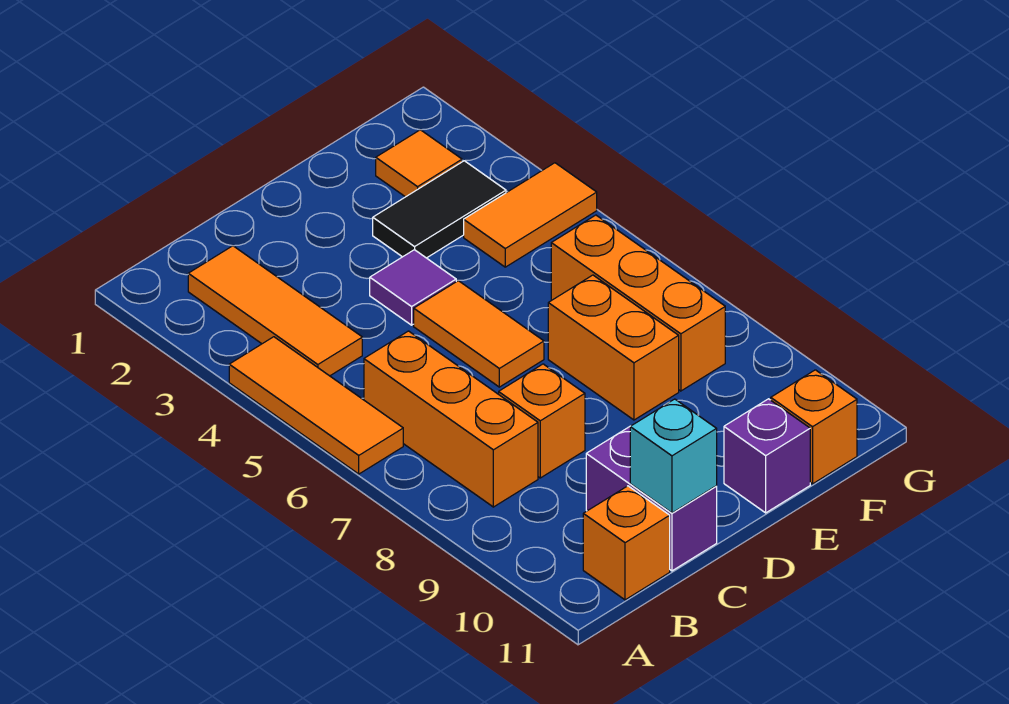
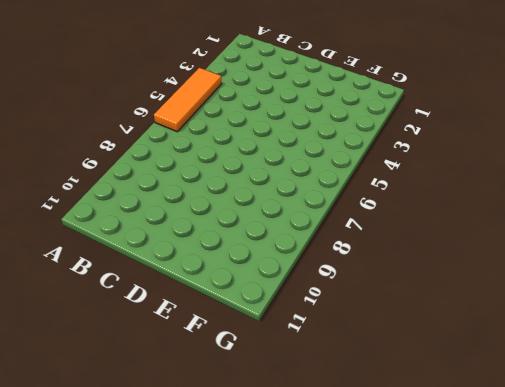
none -> orange tile B2:B4 level 1
none -> orange brick B6:B8 level 1
none -> orange brick B11 level 1

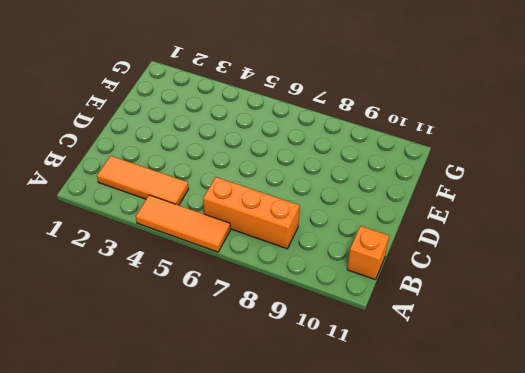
none -> orange brick C8 level 1
none -> purple brick C10:C11 level 1
none -> purple tile D4 level 1

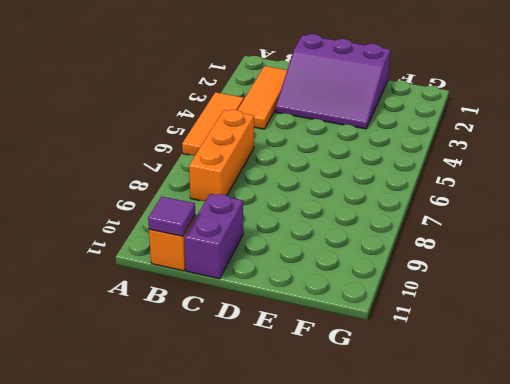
purple tile B11 level 2 -> purple tile D4 level 1
purple slope C1:E3 level 1 top 1 -> black tile E3:F3 level 1
none -> orange brick C8 level 1
none -> orange tile D5:D6 level 1
none -> orange brick E7:E8 level 1

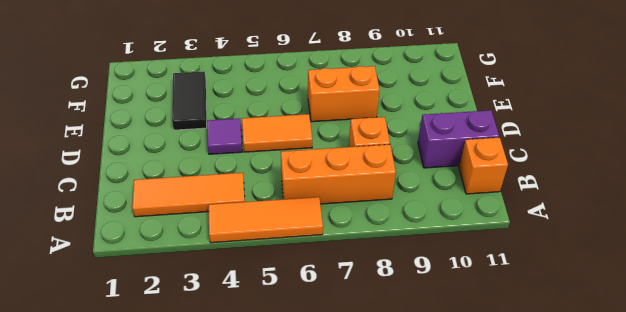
none -> purple brick E11 level 1
none -> orange tile F2 level 1
none -> orange tile F4:G4 level 1

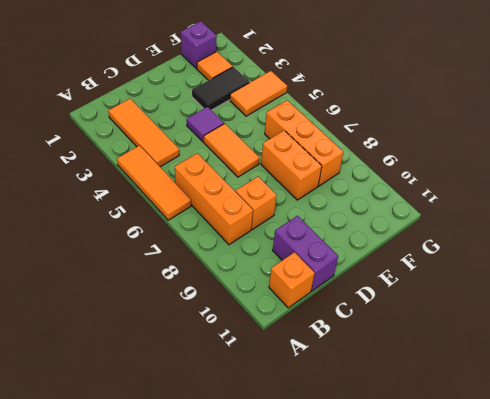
purple brick F1 level 1 -> purple brick E11 level 1
none -> orange brick F11 level 1
none -> cyan brick C11 level 2

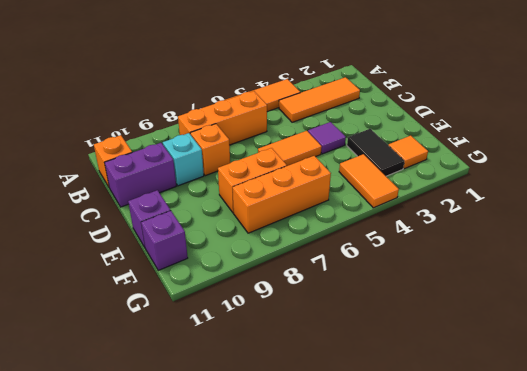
cyan brick C9 level 1 -> cyan brick C11 level 2
purple brick F11 level 1 -> orange brick F11 level 1

